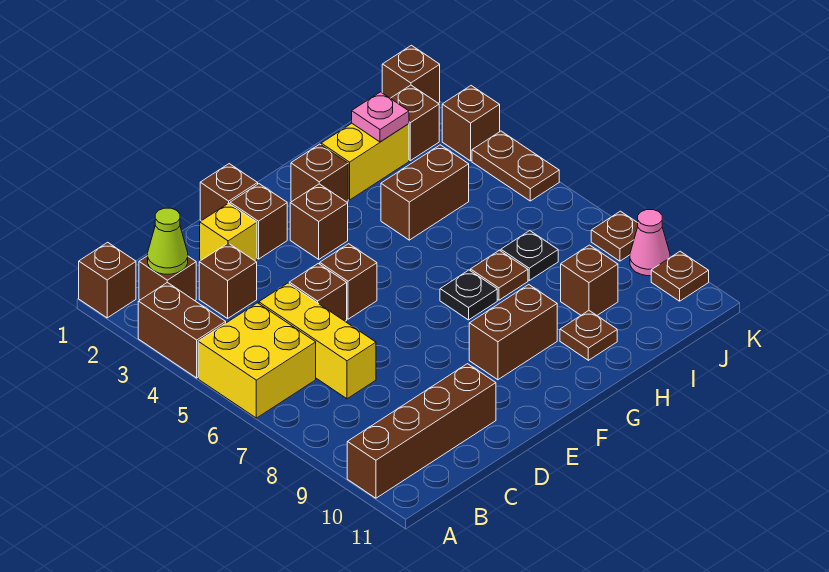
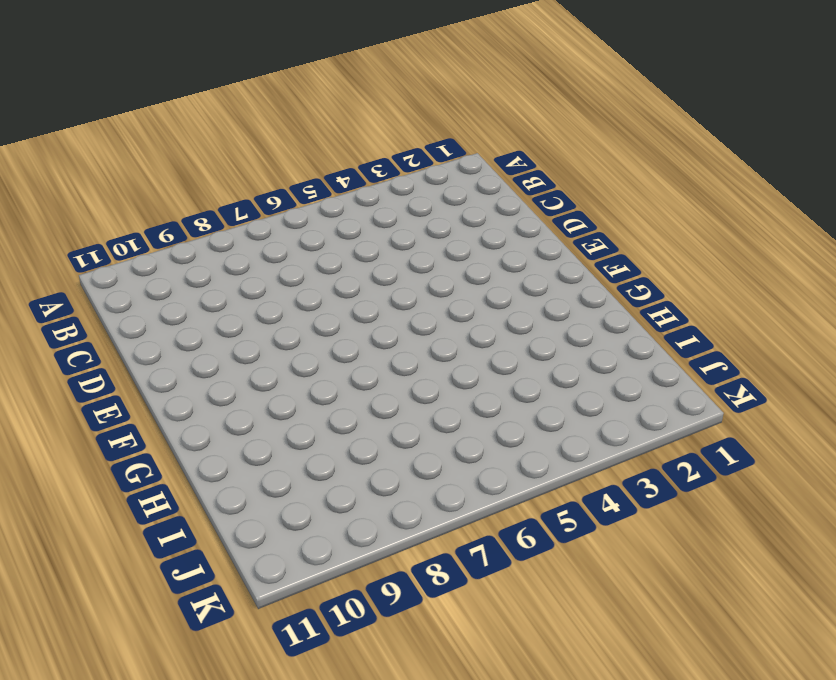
none -> brown brick A1 level 1
none -> brown brick A3:A4 level 1
none -> yellow brick A5:B6 level 1
none -> brown brick A10:D10 level 1

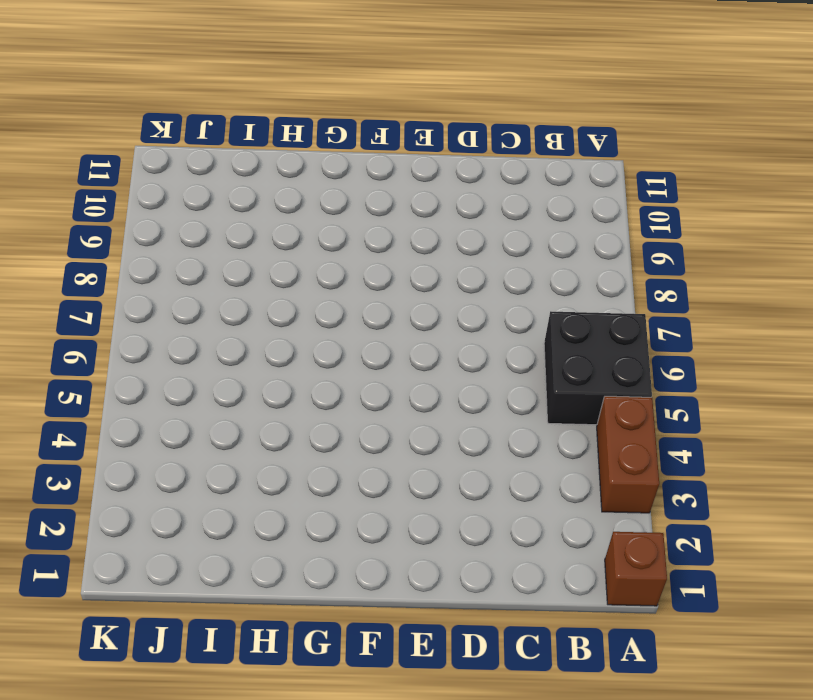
black brick A5:B6 level 1 -> yellow brick A5:B6 level 1
none -> brown brick A10:D10 level 1
none -> brown brick B2 level 1
none -> brown brick C3 level 1
none -> yellow brick C5:C7 level 1

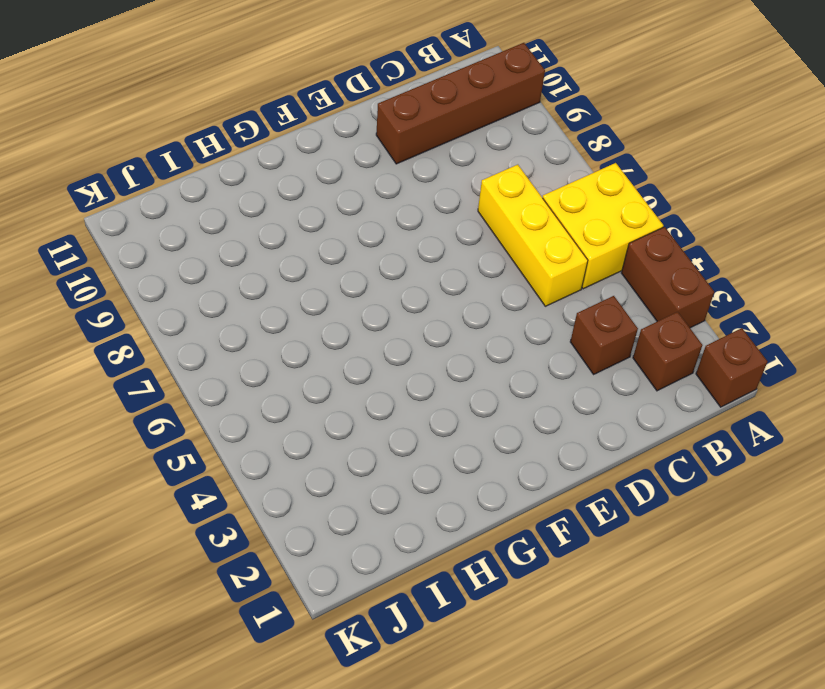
none -> yellow brick D2 level 1
none -> brown brick D5 level 1
none -> brown brick E1 level 1
none -> brown brick E2 level 1

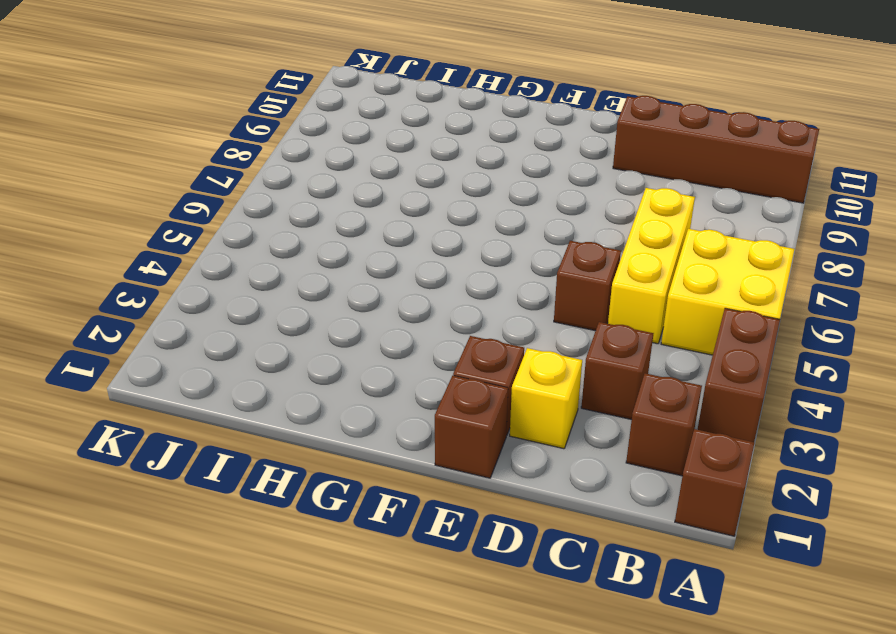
none -> brown brick E5 level 1
none -> brown brick F3 level 1
none -> brown brick F9:G9 level 1
none -> brown brick G2 level 1

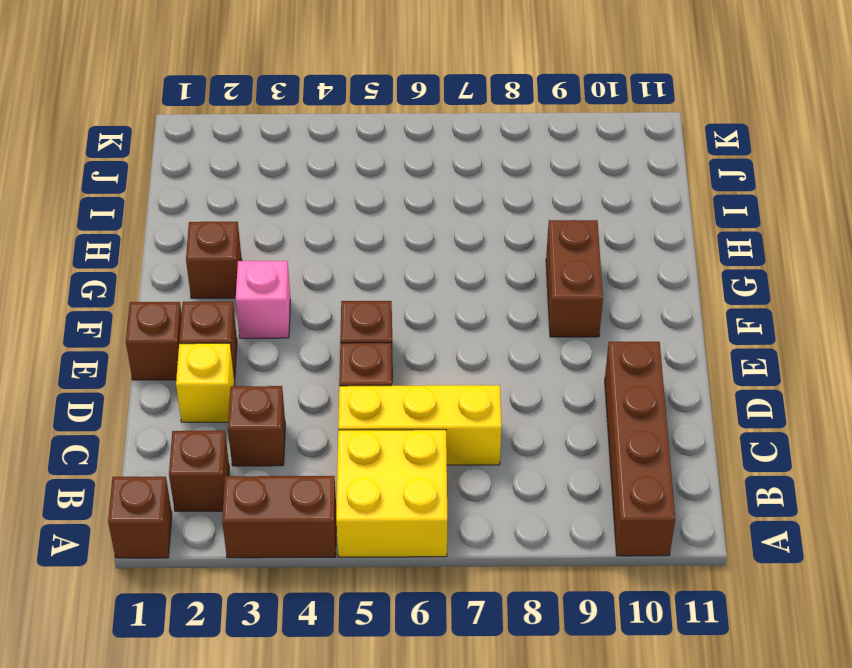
pink brick F3 level 1 -> brown brick F3 level 1
none -> black plate G7 level 1
none -> yellow brick H2:I2 level 1
none -> brown brick H4:I4 level 1
none -> brown plate H7 level 1

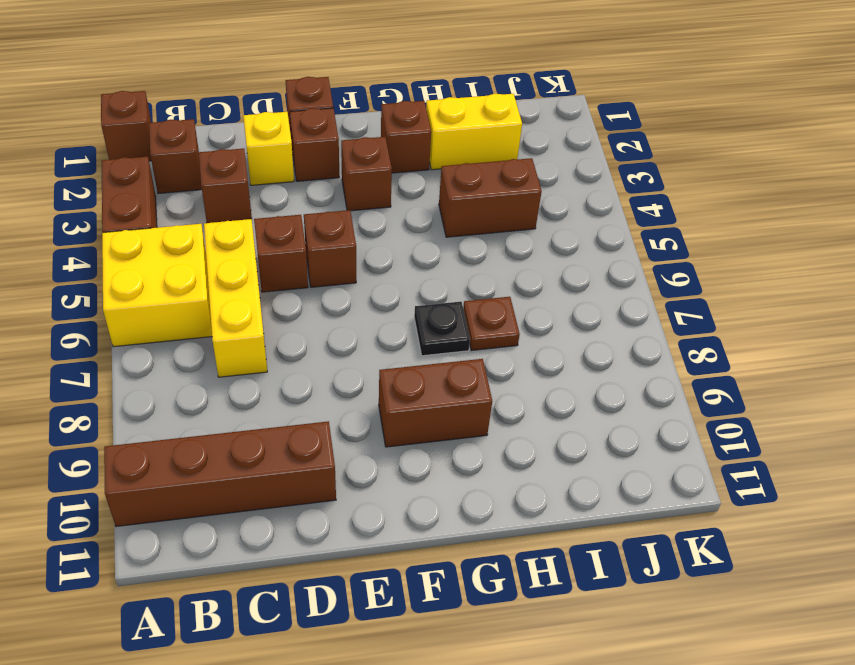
none -> brown plate H10 level 1
none -> black plate I7 level 1
none -> brown brick I9 level 1
none -> brown brick J2 level 1

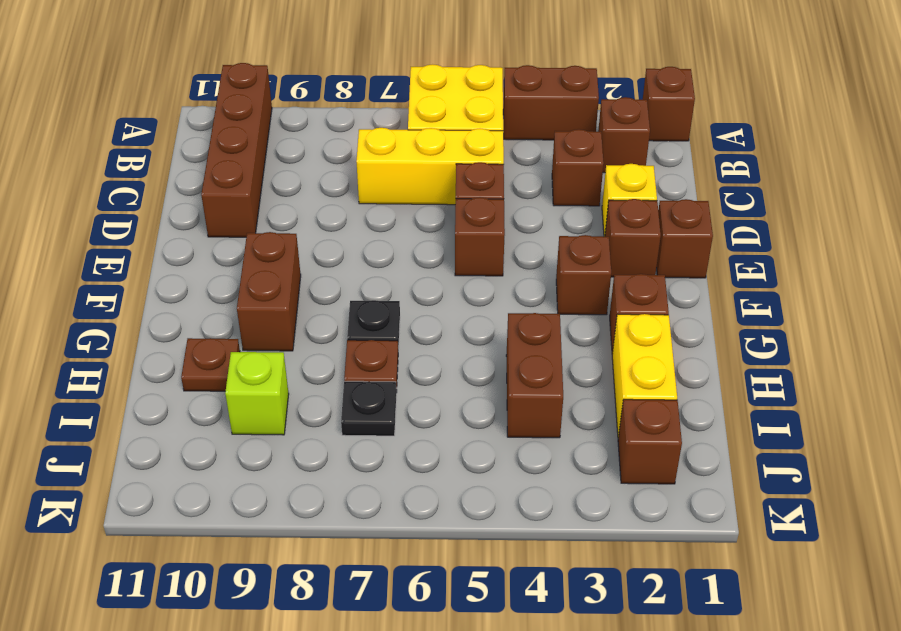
lime brick I9 level 1 -> brown brick I9 level 1
none -> brown brick K1 level 1
none -> brown brick K3 level 1
none -> brown plate K4:K5 level 1
none -> brown plate K8 level 1

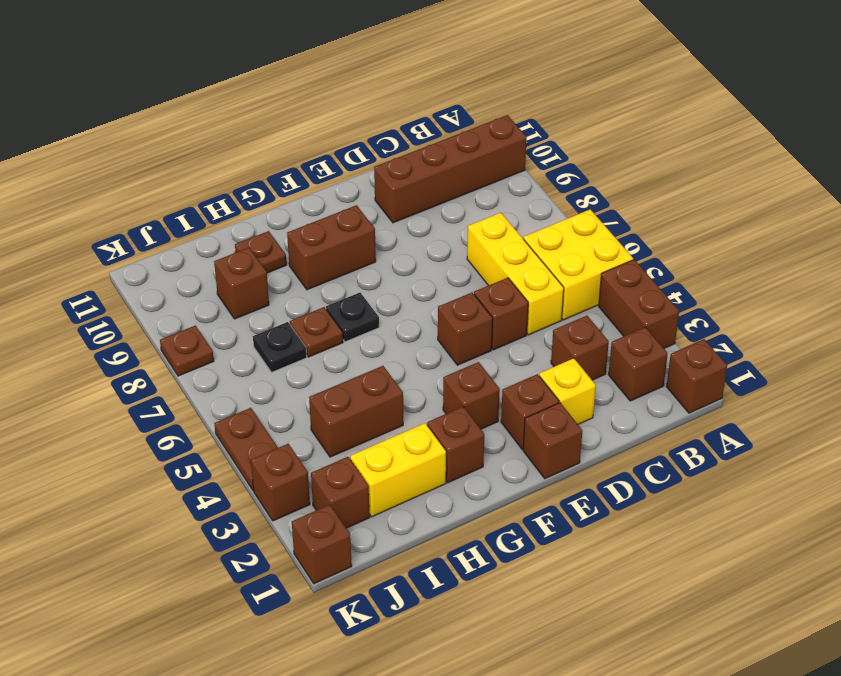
none -> pink cone K9 level 1
none -> brown plate K10 level 1
none -> lime cone B2 level 2
none -> pink plate I2 level 2

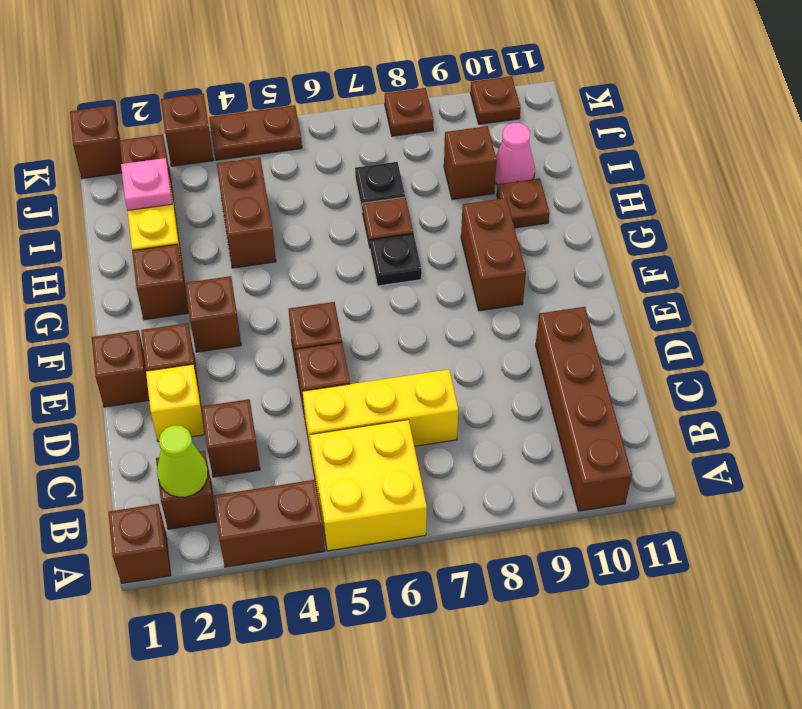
pink cone I10 level 1 -> pink cone K9 level 1

